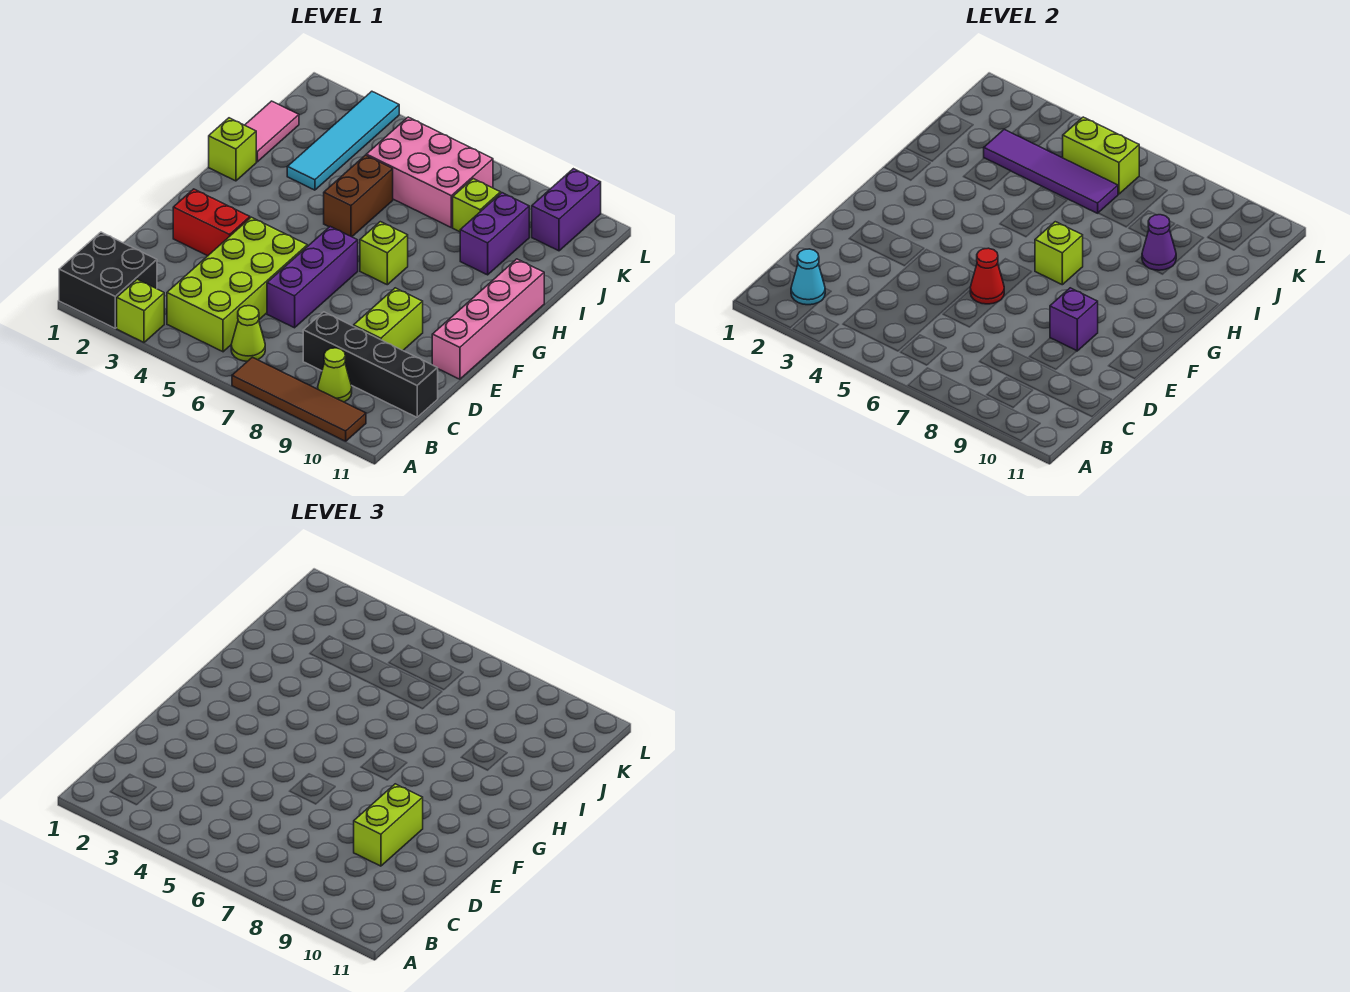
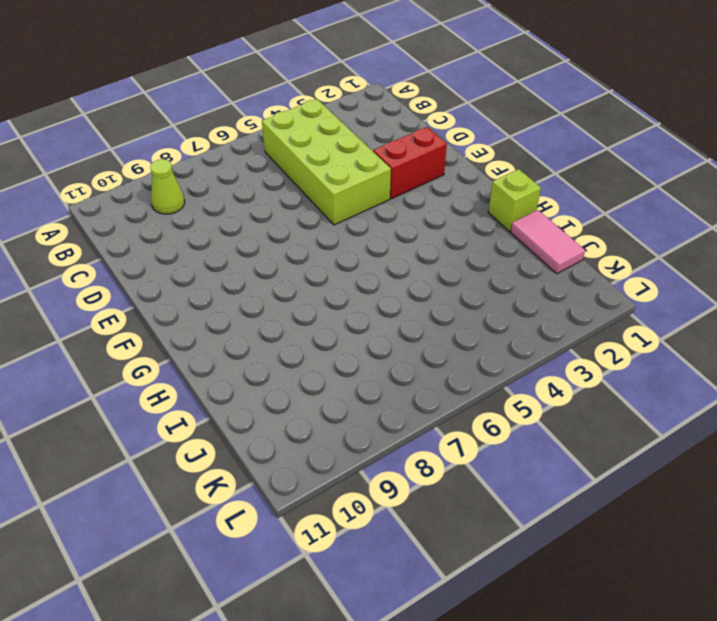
none -> black brick A1:B2 level 1
none -> lime brick A3 level 1
none -> brown tile A7:A10 level 1

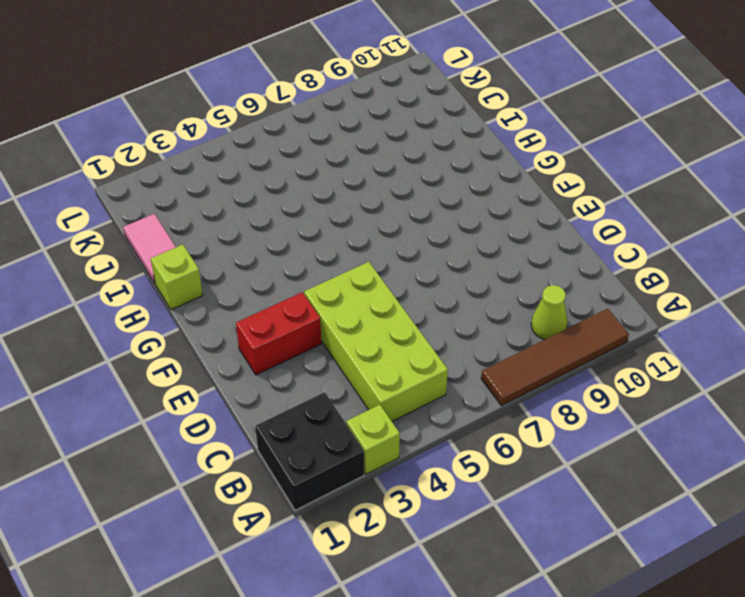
none -> lime cone B6 level 1
none -> black brick C8:C11 level 1
none -> purple brick D6:F6 level 1

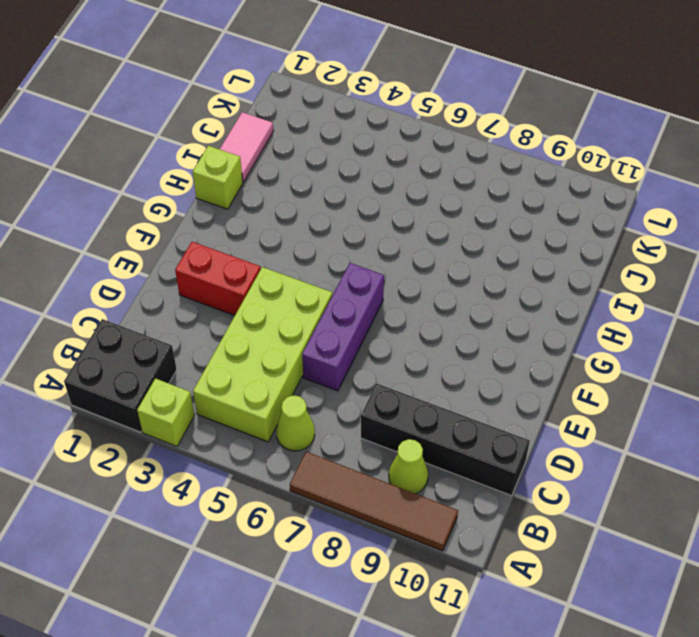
none -> lime brick D9:E9 level 1
none -> pink brick E11:H11 level 1
none -> lime brick G7 level 1

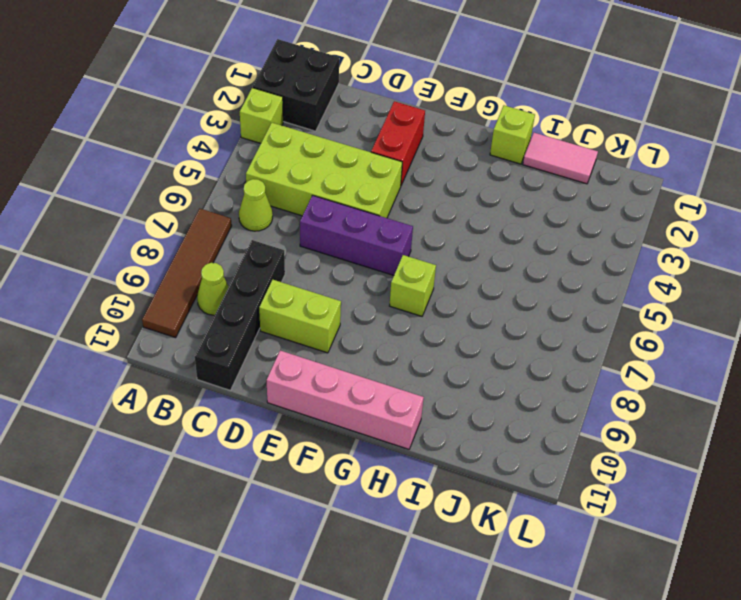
none -> brown brick H5:I5 level 1
none -> cyan tile I3:L3 level 1
none -> purple brick I9:J9 level 1

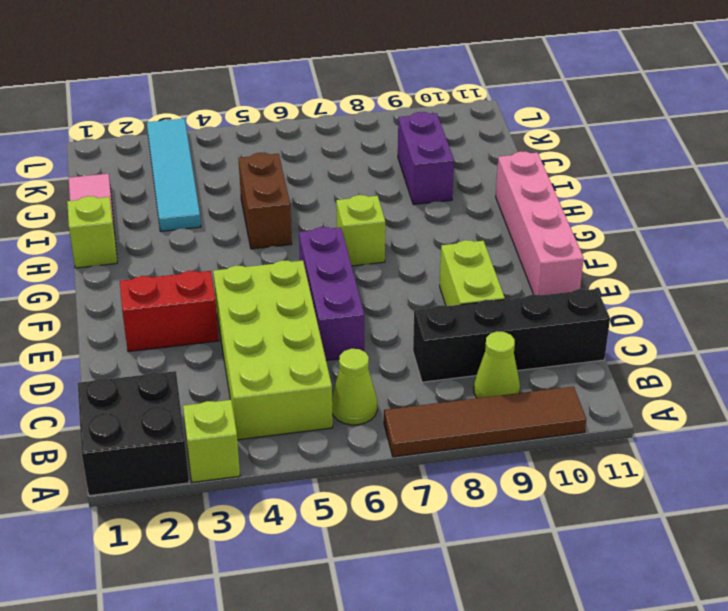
none -> pink brick J5:K7 level 1
none -> lime brick J8 level 1
none -> purple brick K10:L10 level 1

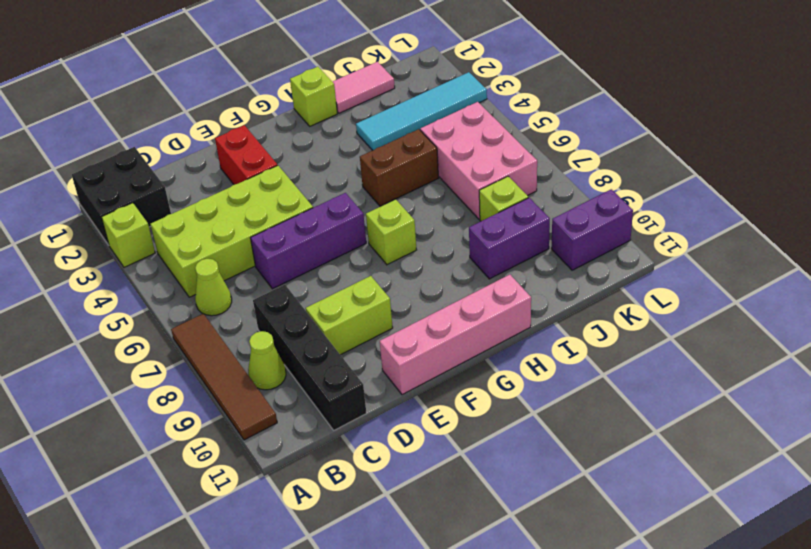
none -> cyan cone B2 level 2
none -> red cone E6 level 2
none -> purple brick E9 level 2

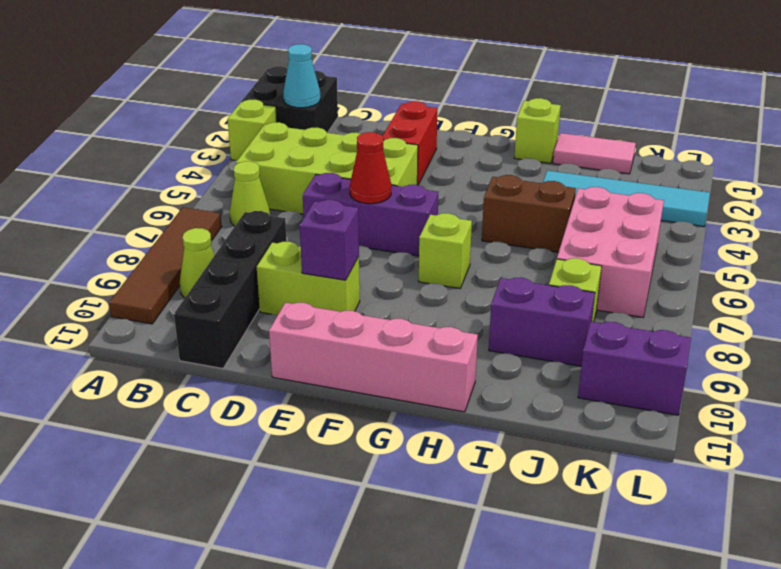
none -> lime brick G7 level 2
none -> purple cone I9 level 2
none -> purple tile J3:J6 level 2

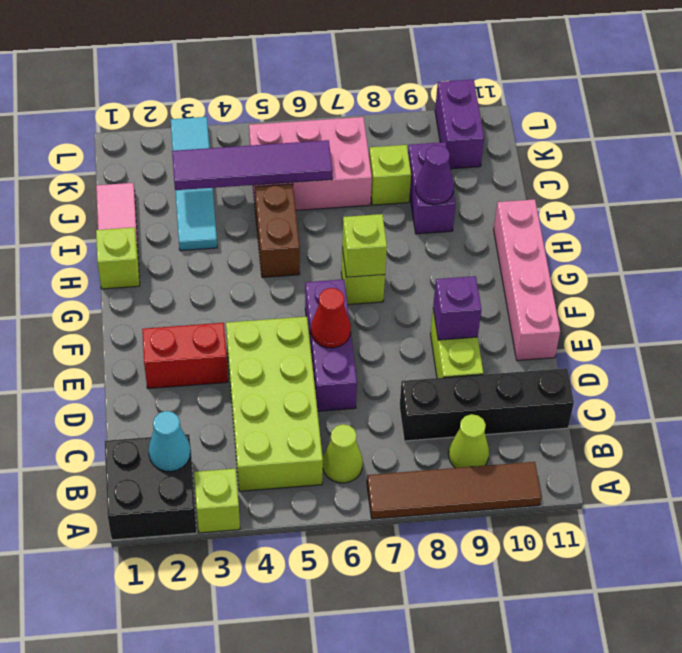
none -> lime brick K5:K6 level 2
none -> lime brick D9:E9 level 3

